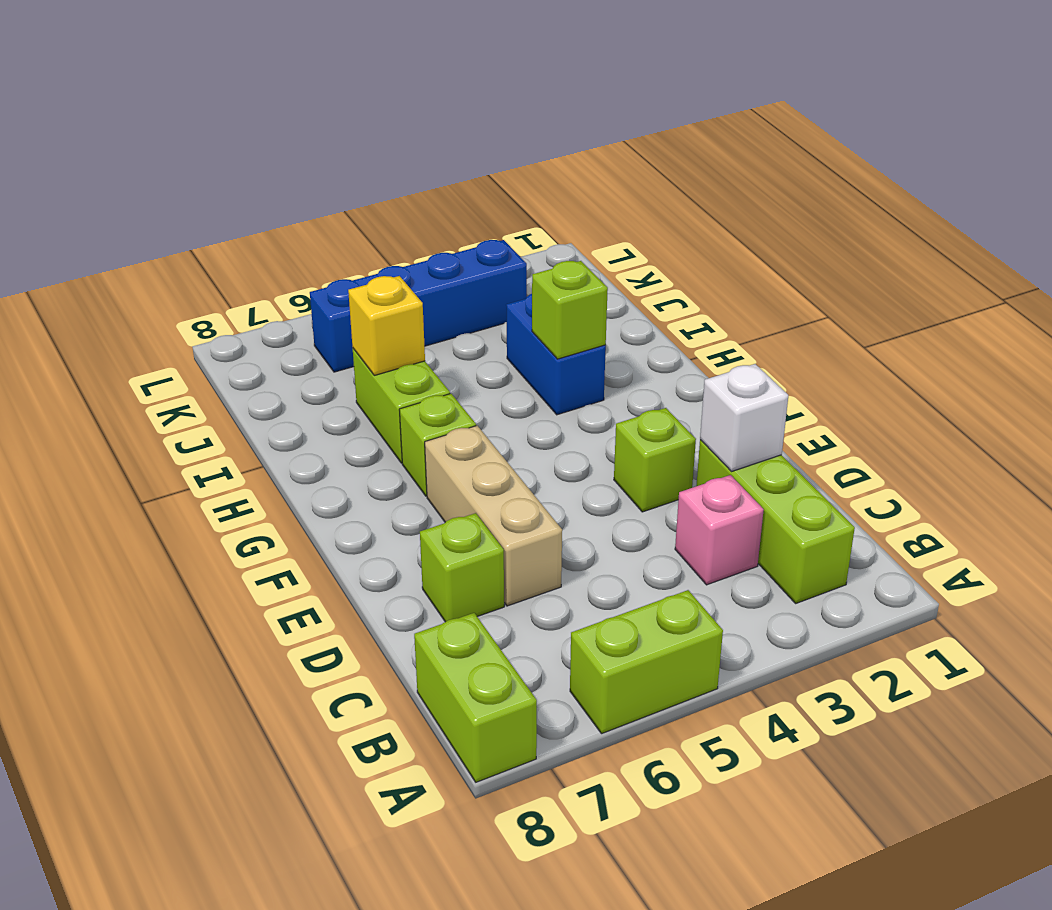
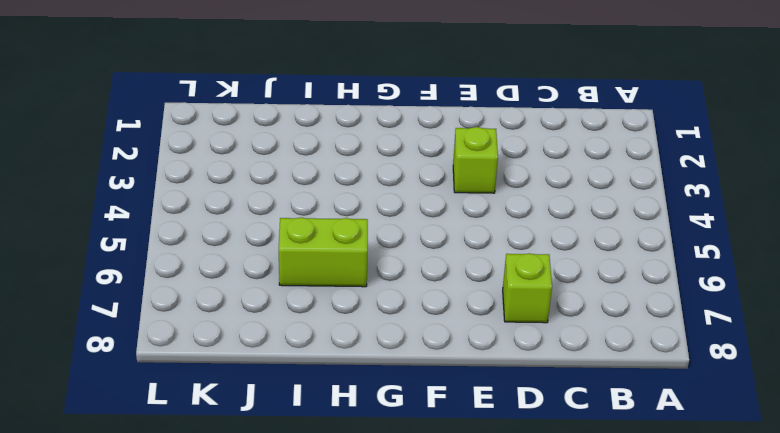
none -> lime brick A5:A6 level 1
none -> lime brick A8:B8 level 1
none -> lime brick B2:D2 level 1

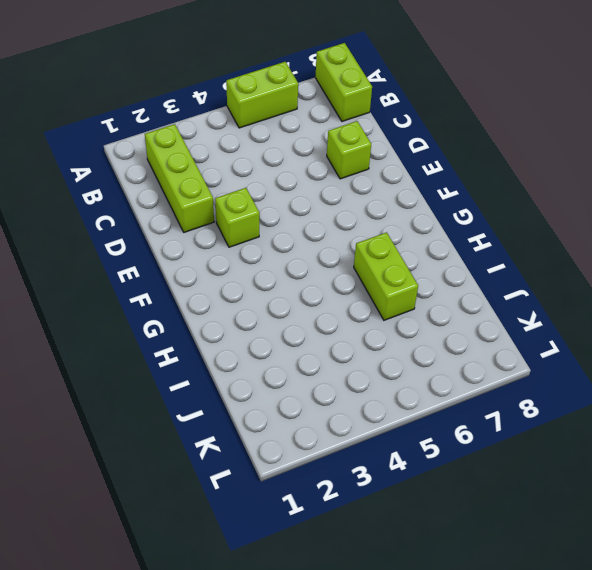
none -> pink brick C3 level 1
none -> tan brick D6:F6 level 1
none -> lime brick G6 level 1

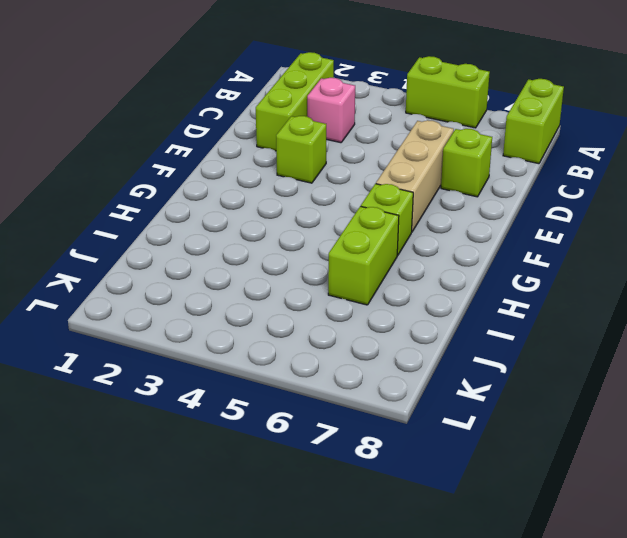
none -> blue brick H3:I3 level 1
none -> blue brick K3:K6 level 1
none -> white brick D2 level 2

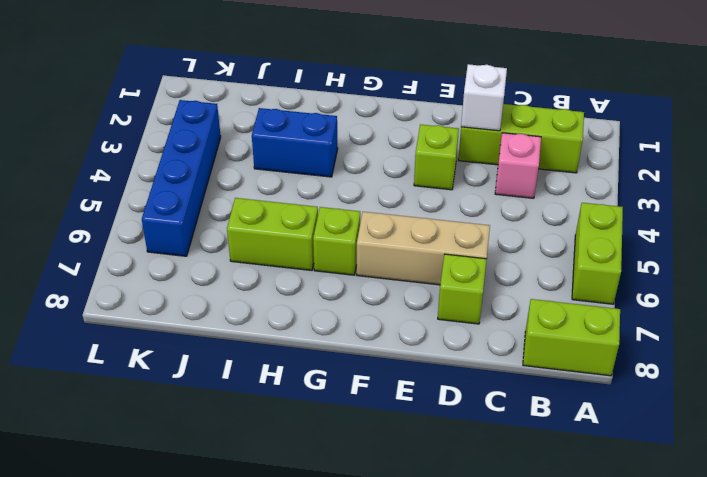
none -> lime brick H3 level 2
none -> yellow brick I6 level 2

